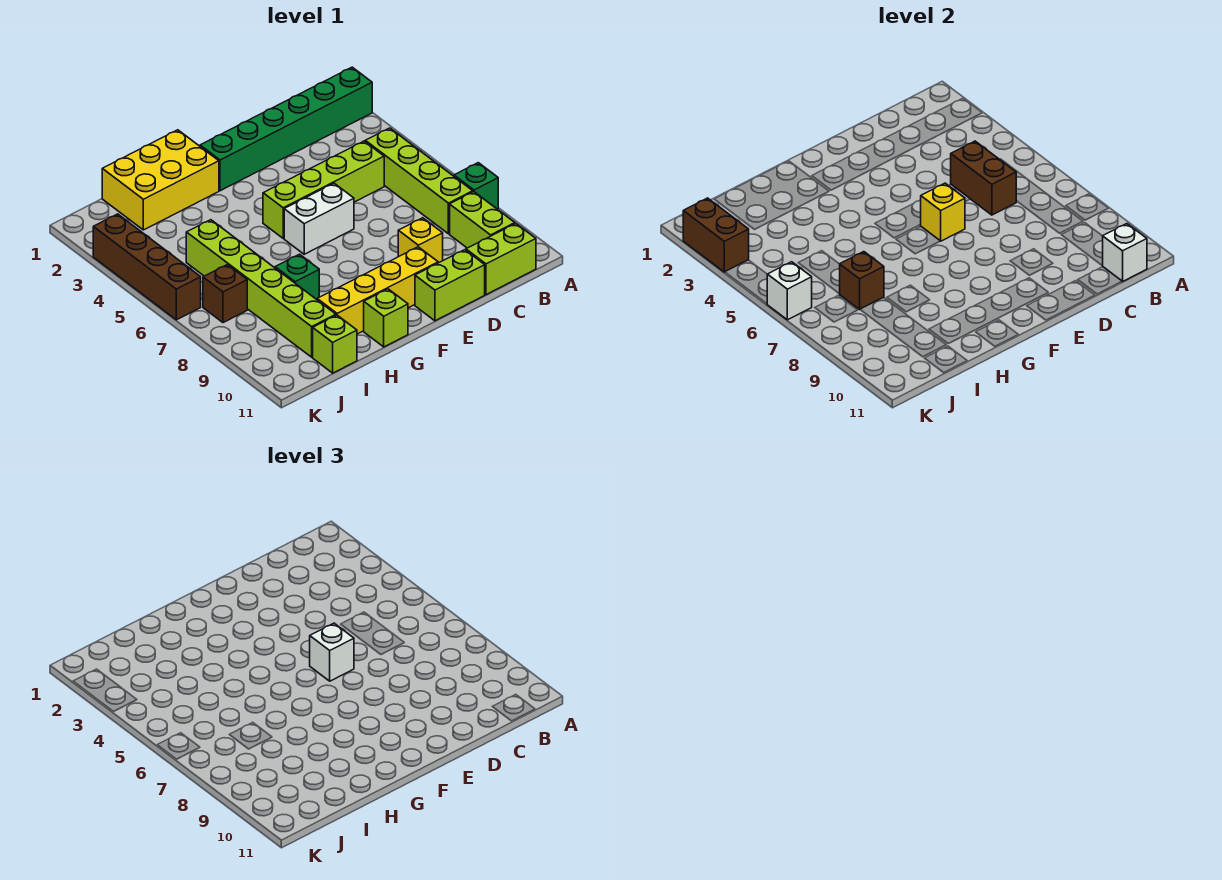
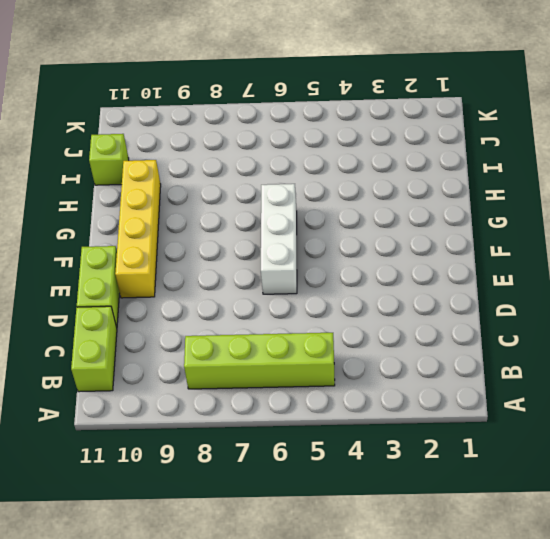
white brick E6:G6 level 1 -> white brick E6:F6 level 1
none -> green brick A2:F2 level 1
none -> green brick A8 level 1
none -> lime brick B9:B10 level 1

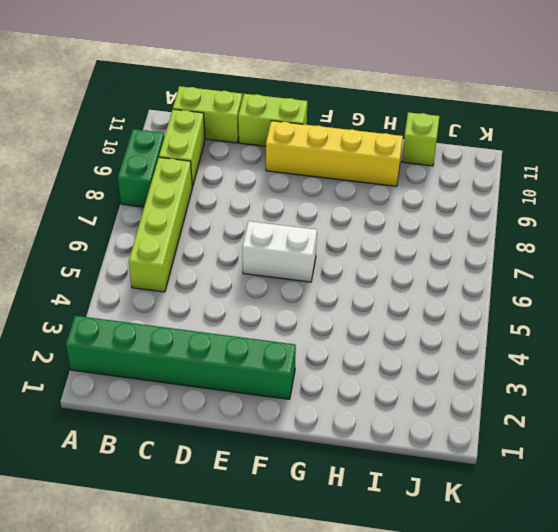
green brick A8:A9 level 1 -> green brick A8 level 1
none -> lime brick C5:F5 level 1
none -> yellow brick D9 level 1
none -> yellow brick G1:I2 level 1

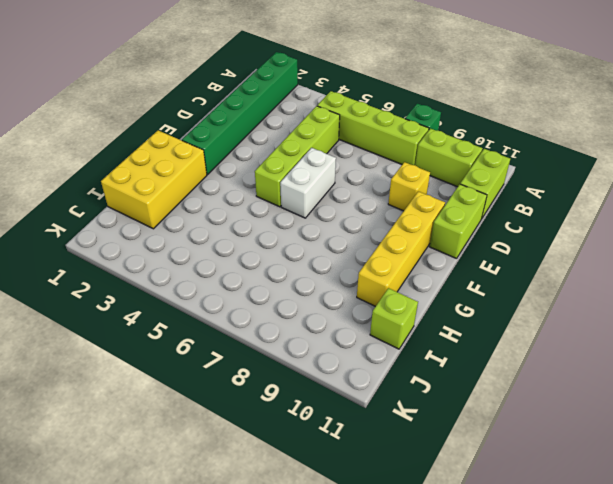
none -> lime brick G11 level 1
none -> green brick H8 level 1
none -> lime brick I5:I10 level 1

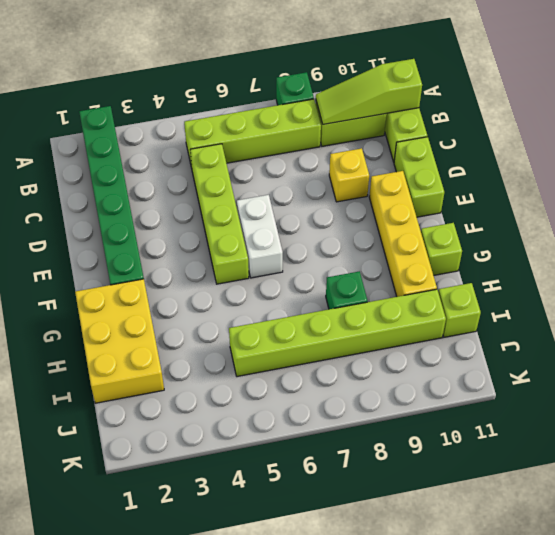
lime slope B9:B11 level 2 top 11 -> white brick B11 level 2
none -> brown brick J7 level 1
none -> brown brick K3:K6 level 1
none -> brown brick C5:C6 level 2

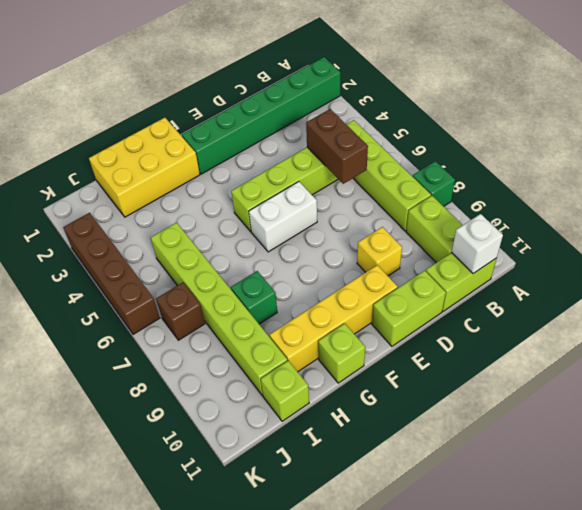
none -> yellow brick E6 level 2
none -> brown brick I7 level 2
none -> brown brick K2:K3 level 2

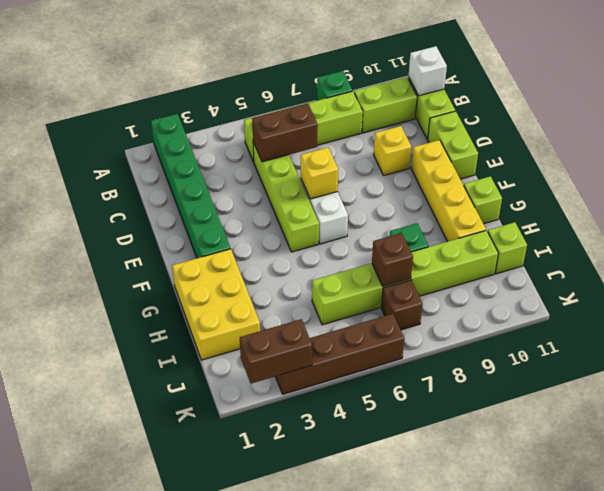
none -> white brick K6 level 2
none -> white brick E6 level 3

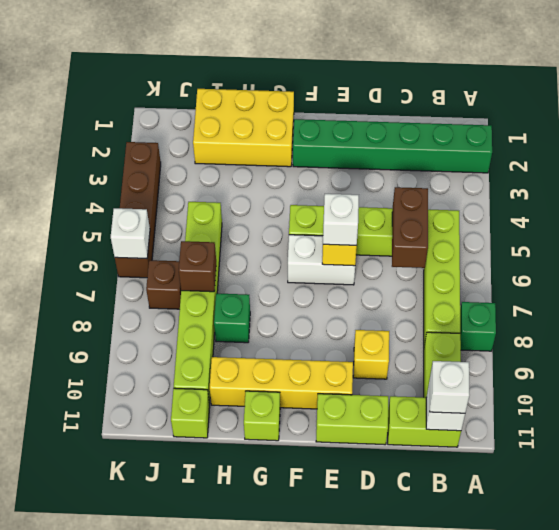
white brick B11 level 3 -> none
none -> brown brick K2:K3 level 2

